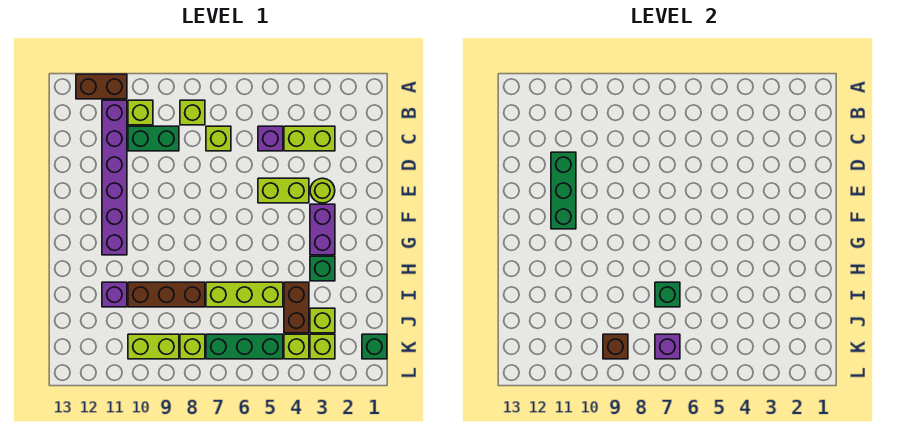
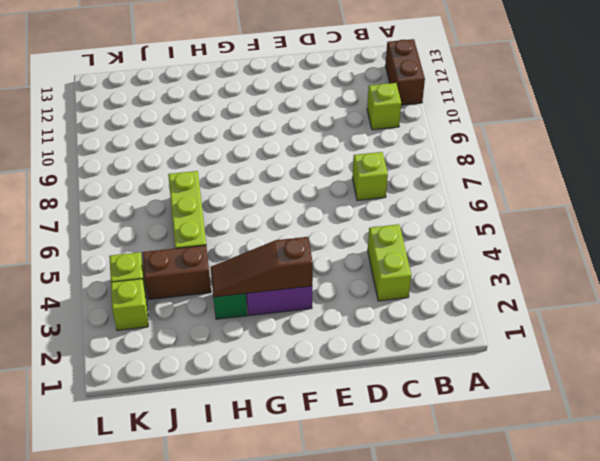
brown slope F3:H3 level 2 top F -> none
none -> lime brick B8 level 1
none -> purple brick B11:G11 level 1
none -> purple brick C5 level 1

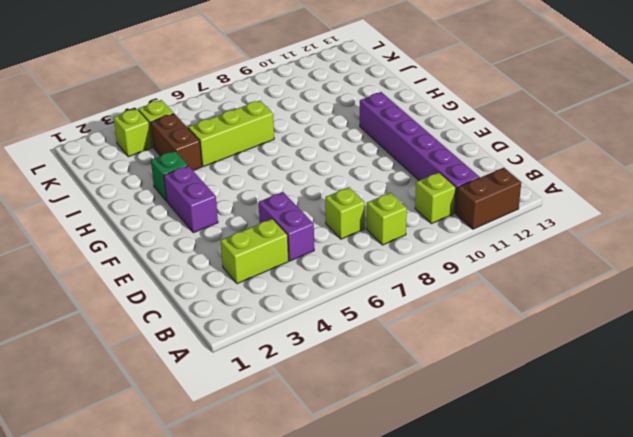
purple brick C5:D5 level 1 -> purple brick C5 level 1
none -> green brick C9:C10 level 1
none -> lime round brick E3 level 1
none -> lime brick E4:E5 level 1

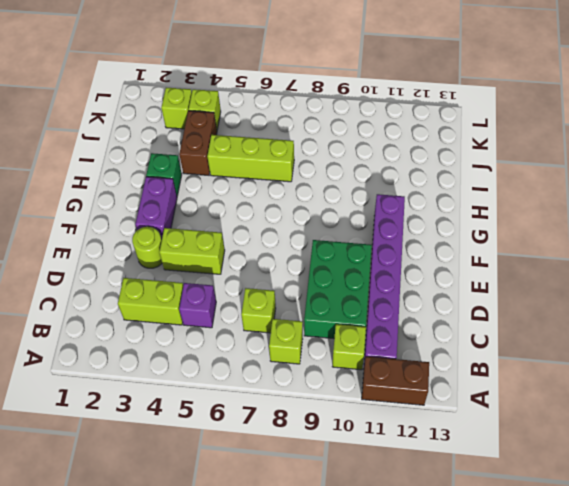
green brick C9:E10 level 1 -> green brick C9:C10 level 1
none -> brown brick I8:I10 level 1
none -> purple brick I11 level 1
none -> lime brick J3 level 1

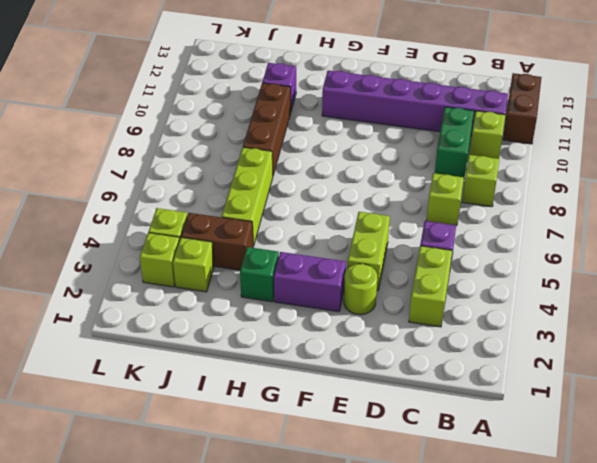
none -> green brick K1 level 1
none -> green brick K5:K7 level 1
none -> lime brick K8 level 1

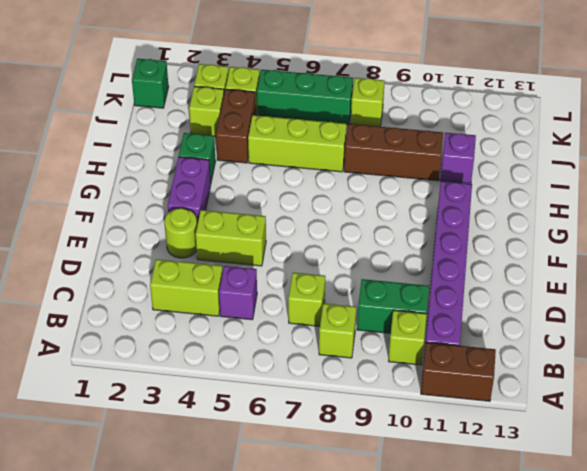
none -> lime brick K9:K10 level 1
none -> green brick D11:F11 level 2
none -> green brick I7 level 2

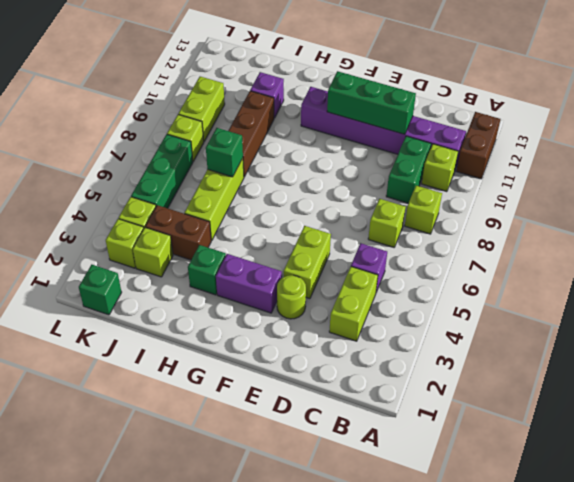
none -> purple brick K7 level 2
none -> brown brick K9 level 2

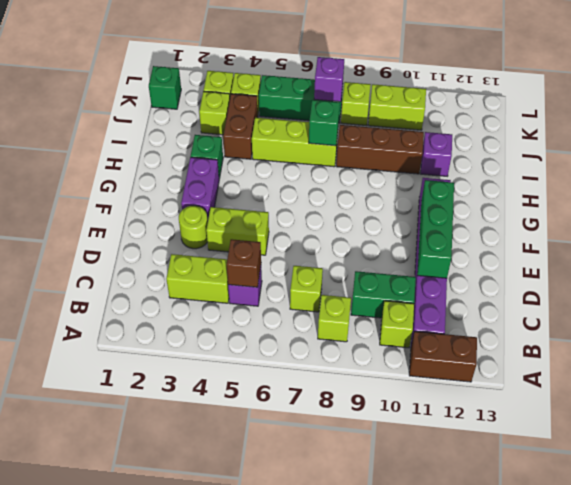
brown brick C5 level 2 -> brown brick K9 level 2

